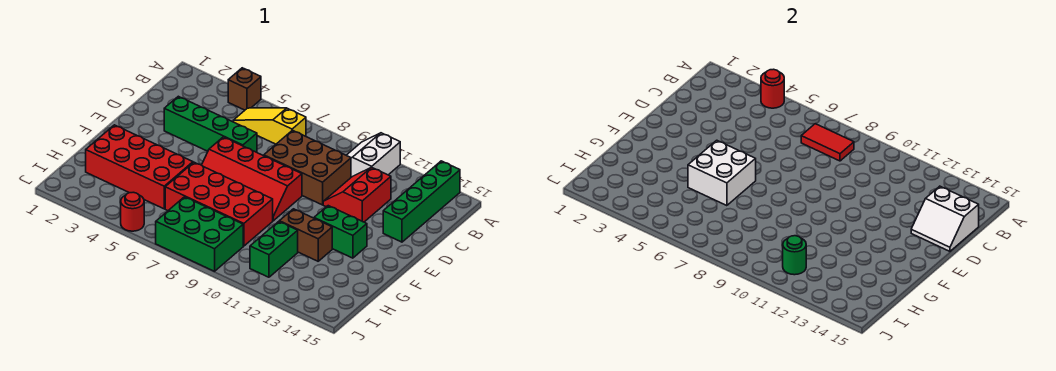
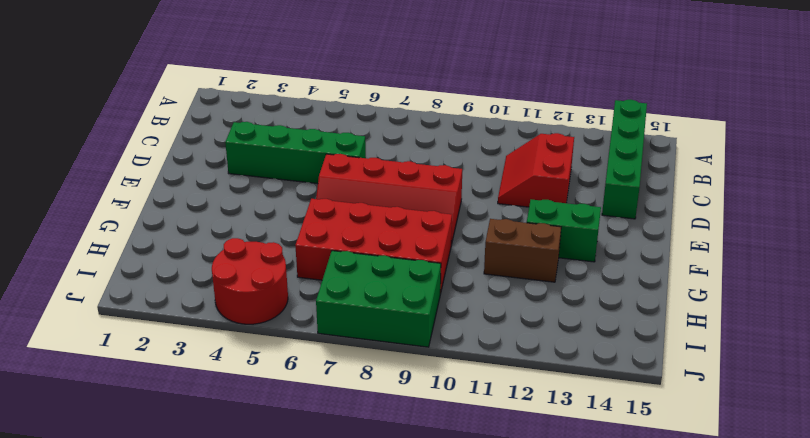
red round brick I4:J5 level 1 -> red round brick J5 level 1
none -> brown brick A4 level 1
none -> white slope A10:B11 level 1 top 11
none -> yellow slope B5:B7 level 1 top 7

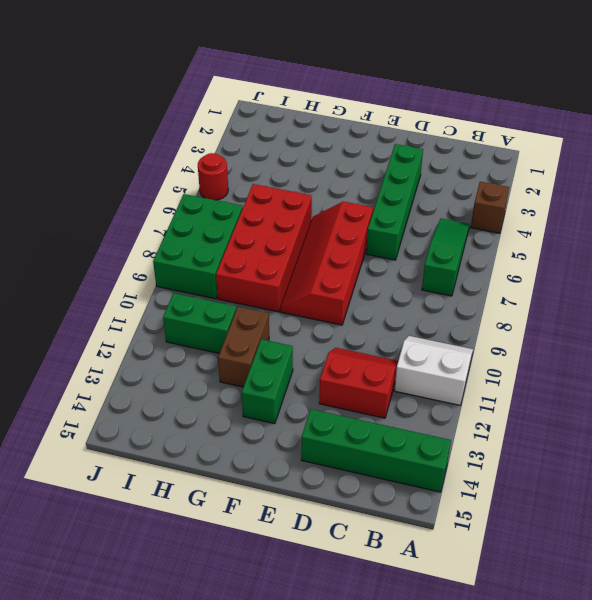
green slope B5:B7 level 1 top 7 -> yellow slope B5:B7 level 1 top 7
none -> brown brick C8:D10 level 1
none -> red brick G2:H5 level 1
none -> red round brick A4 level 2

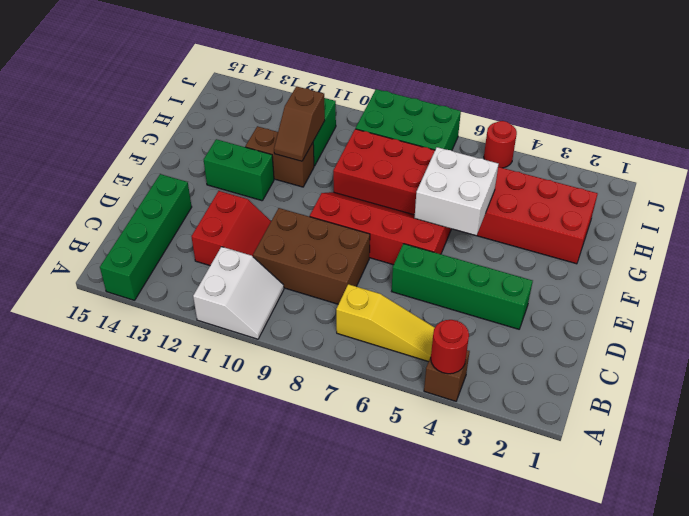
brown slope G11:H11 level 2 top H -> none
none -> red tile B7:B8 level 2
none -> white slope C14:D15 level 2 top C
none -> green round brick I11 level 2

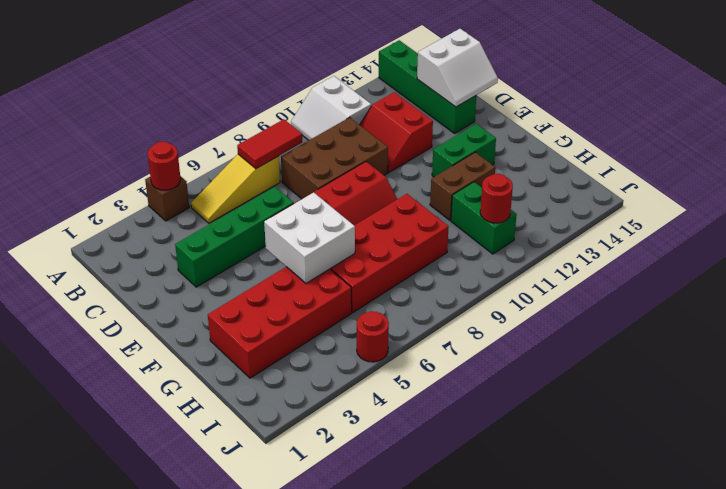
red round brick I11 level 2 -> green round brick I11 level 2
none -> green brick I7:J9 level 1

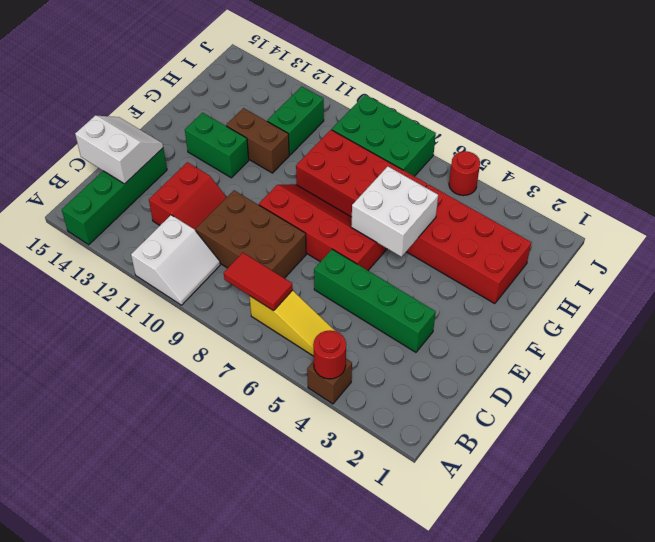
none -> green round brick I11 level 2

